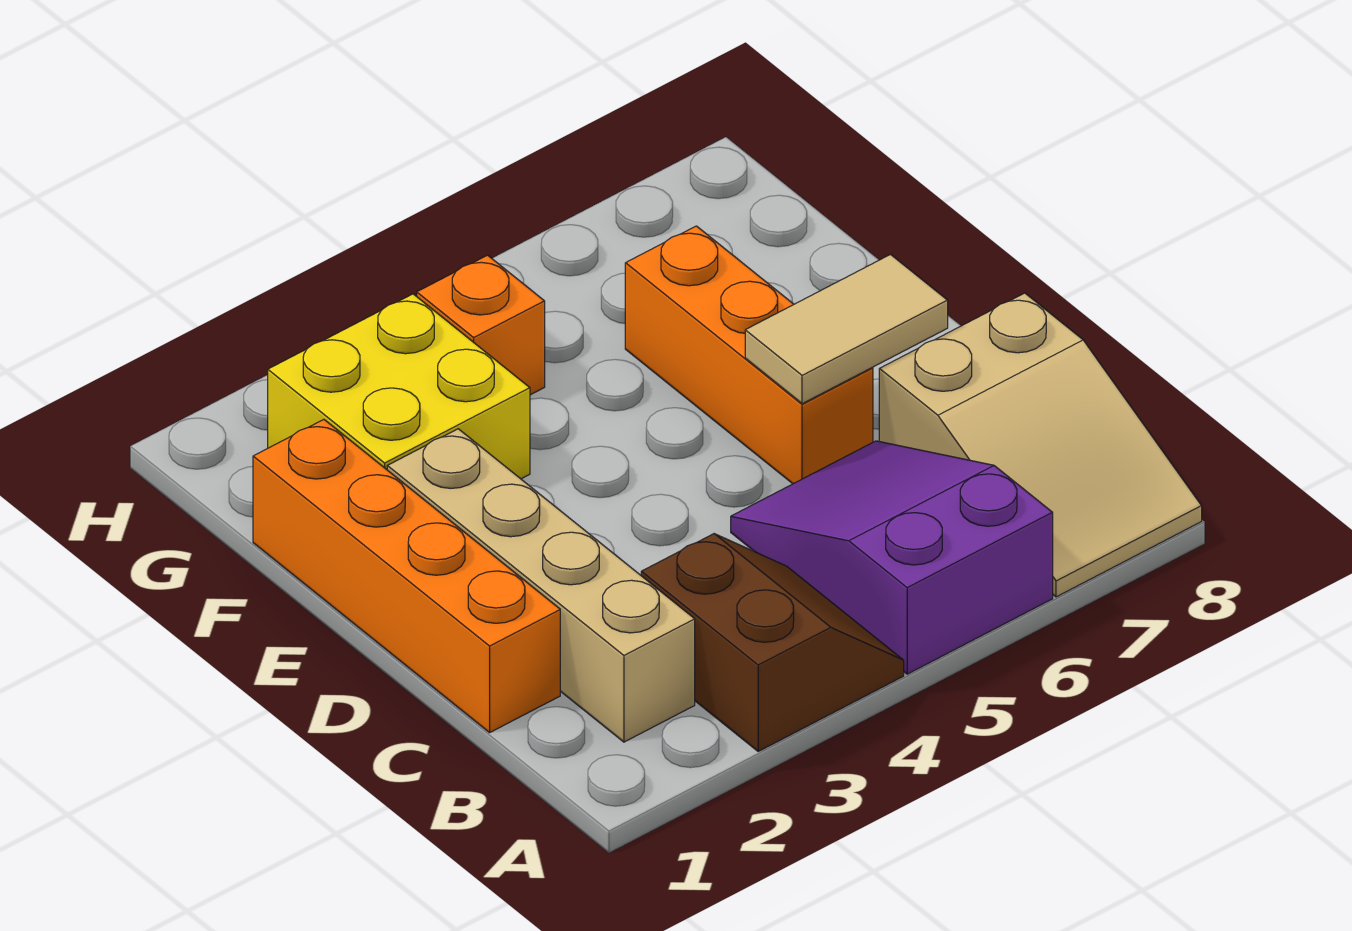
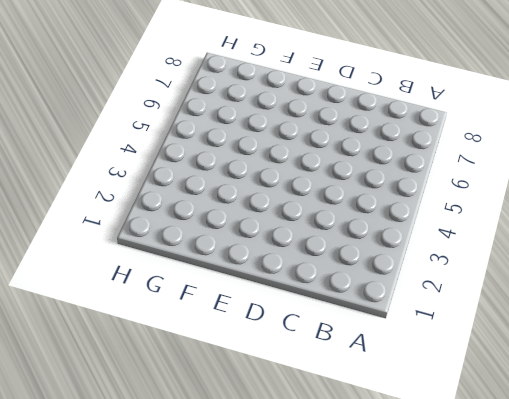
none -> brown slope A3:B4 level 1 top 3
none -> purple slope A5:C6 level 1 top A

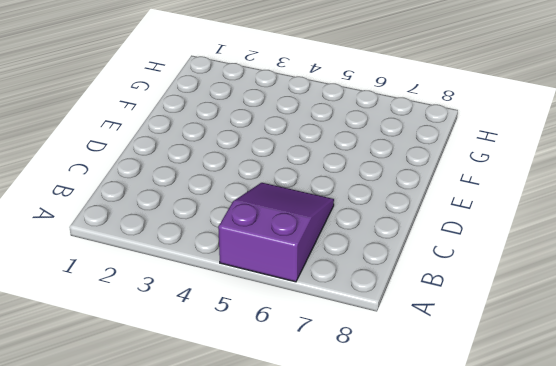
none -> brown slope A3:B4 level 1 top 3
none -> tan slope A7:C8 level 1 top C

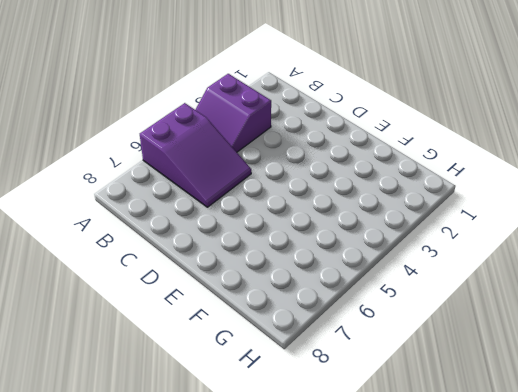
purple slope A3:B4 level 1 top 3 -> brown slope A3:B4 level 1 top 3
none -> tan slope A7:C8 level 1 top C
none -> tan brick B2:E2 level 1

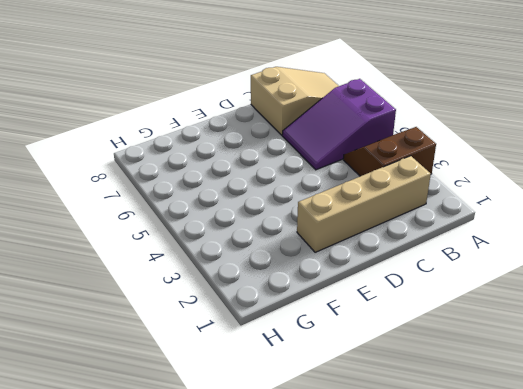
none -> orange brick C1:F1 level 1
none -> orange brick D6:F6 level 1

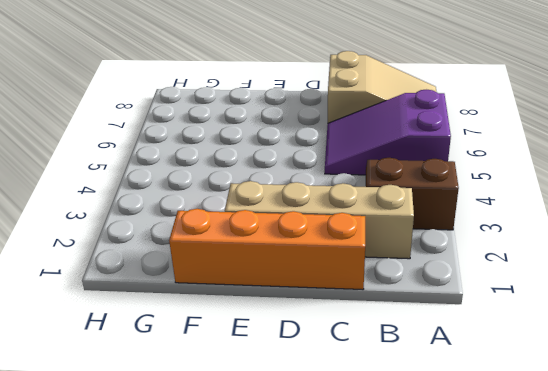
none -> orange brick D6:F6 level 1
none -> yellow brick F2:G3 level 1

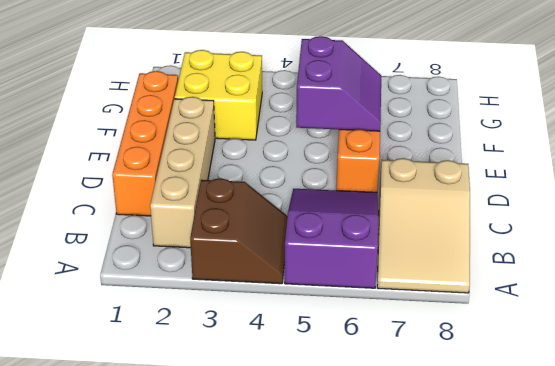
purple slope E5:F6 level 2 top 5 -> none
none -> orange brick G4 level 1
none -> tan tile D6:D7 level 2

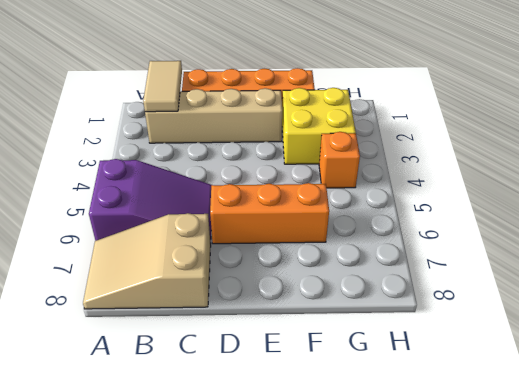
tan tile B1:B2 level 2 -> tan tile D6:D7 level 2
none -> brown slope A3:B4 level 1 top 3

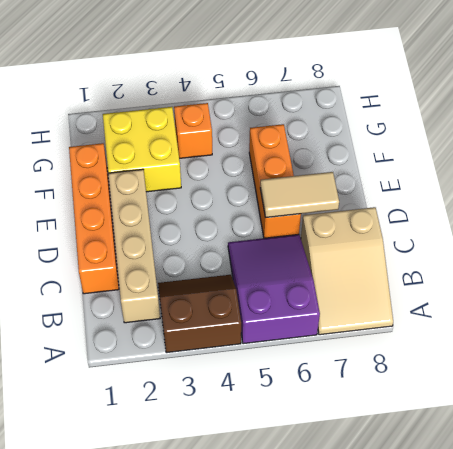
brown slope A3:B4 level 1 top A -> brown slope A3:B4 level 1 top 3

